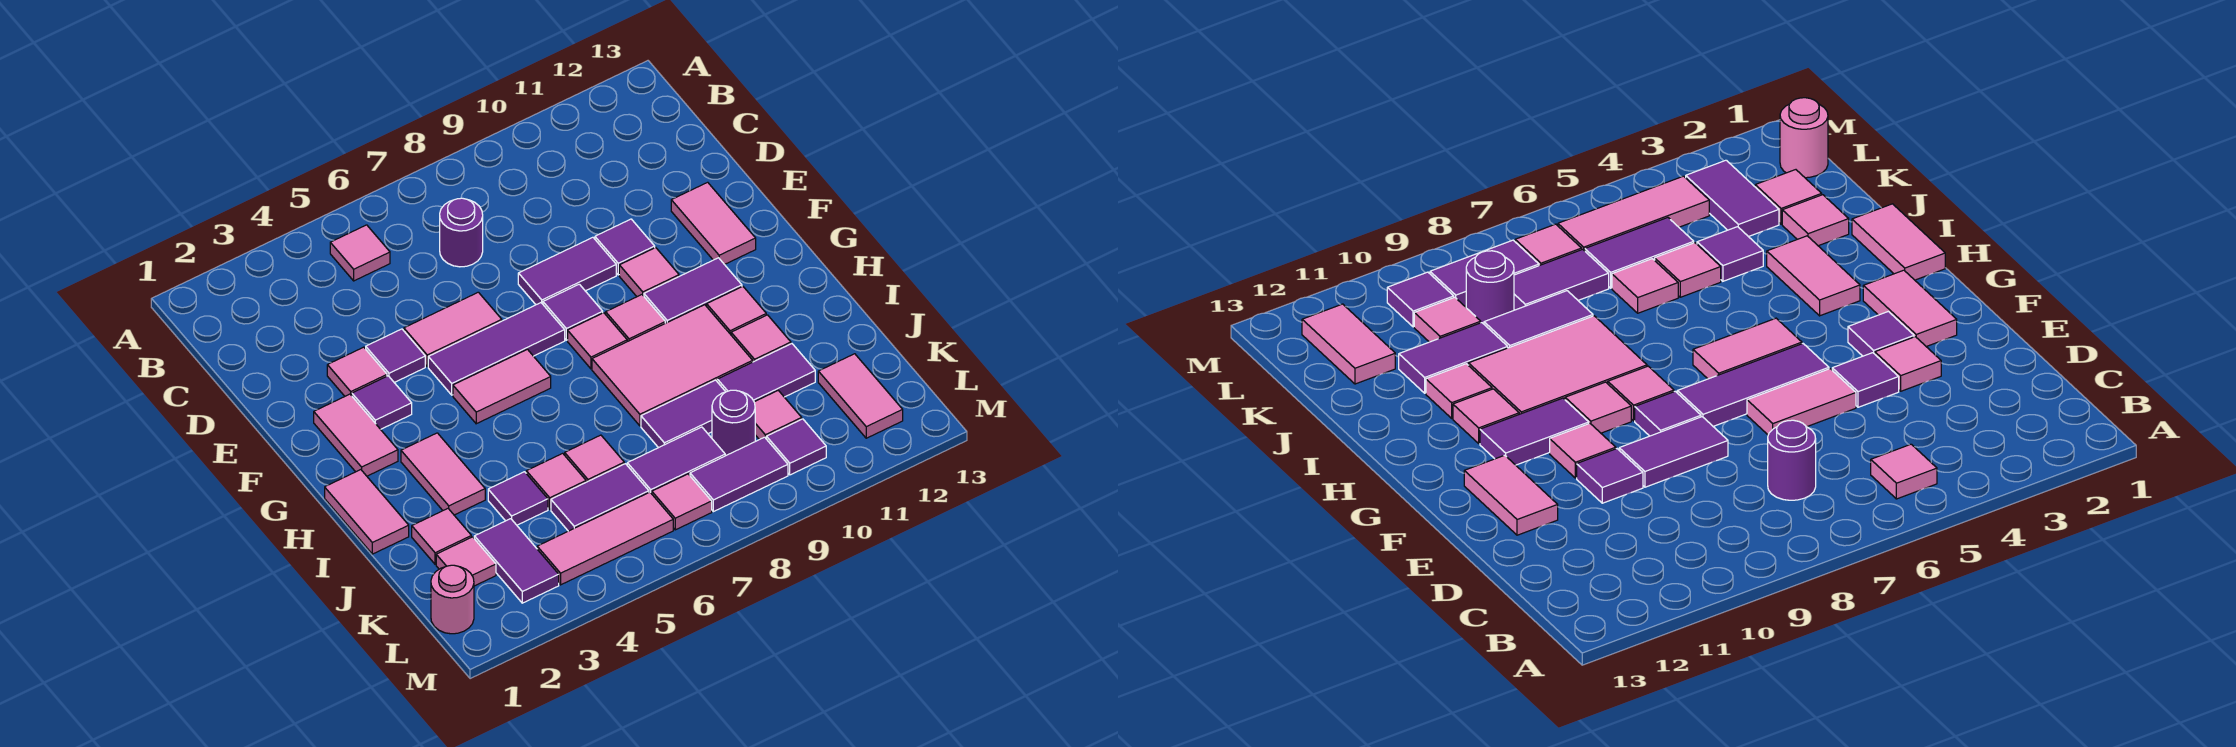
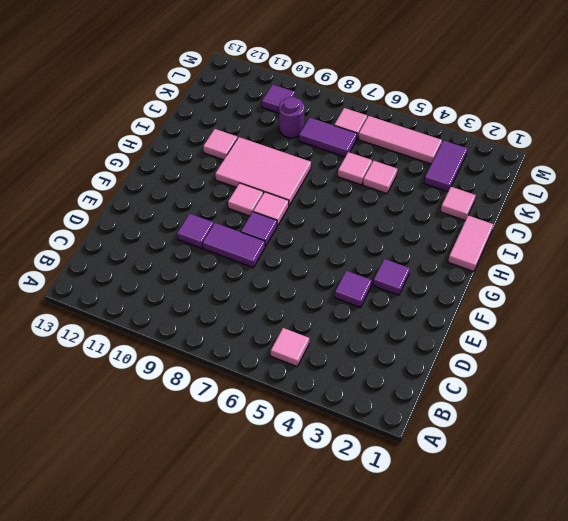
none -> purple round brick C7 level 1
none -> pink tile E3 level 1
none -> pink tile E5:E6 level 1
none -> pink tile E12:F12 level 1

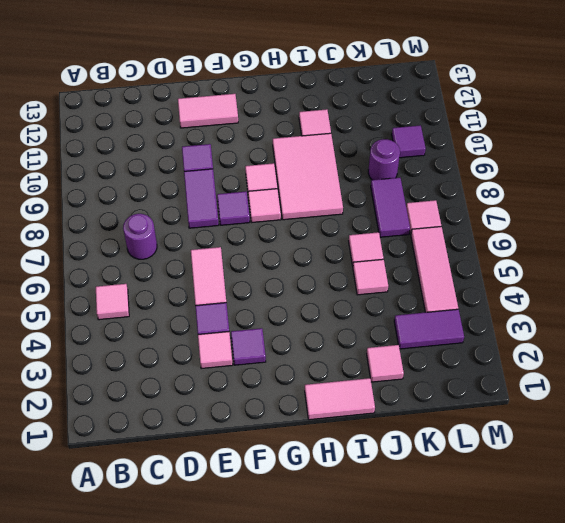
none -> pink tile F2:G2 level 1
none -> purple tile F5:F7 level 1
none -> pink tile F10 level 1
none -> pink tile G5:G6 level 1

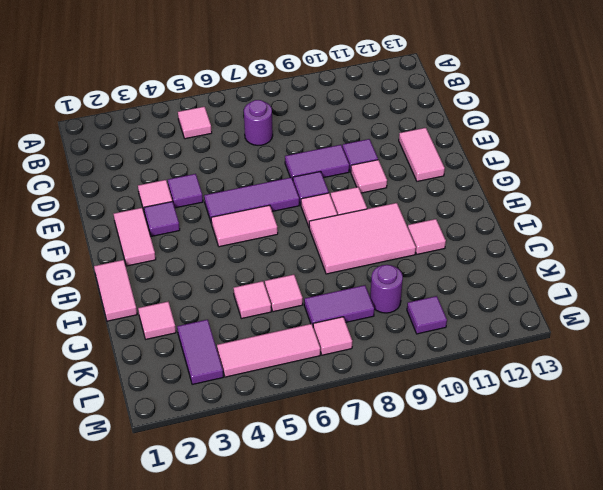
none -> pink tile E5:E6 level 1
none -> purple tile G10:G11 level 1
none -> pink tile H3:I3 level 1
none -> pink tile H11 level 1

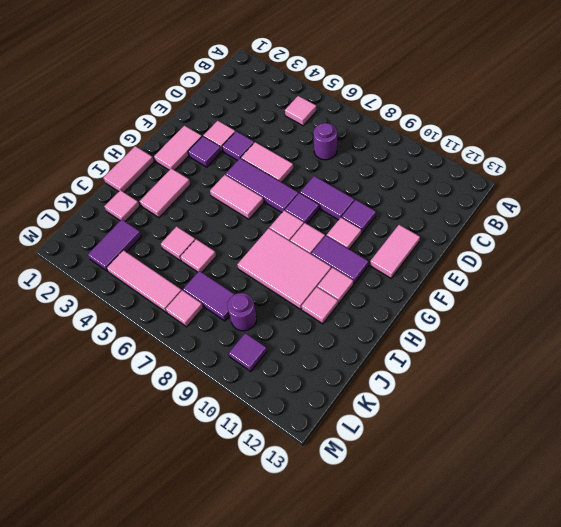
none -> purple tile J4 level 1
none -> purple tile J8:J9 level 1
none -> purple tile J10:J11 level 1
none -> pink tile K2 level 1

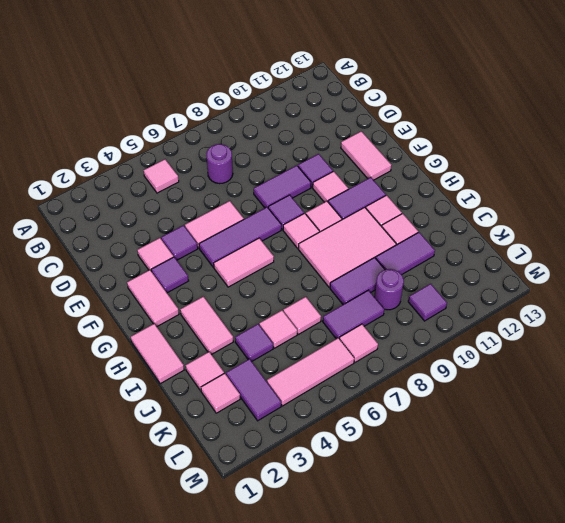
none -> purple tile K5:K6 level 1
none -> pink tile K10 level 1
none -> pink tile K12:L12 level 1
none -> pink round brick L1 level 1

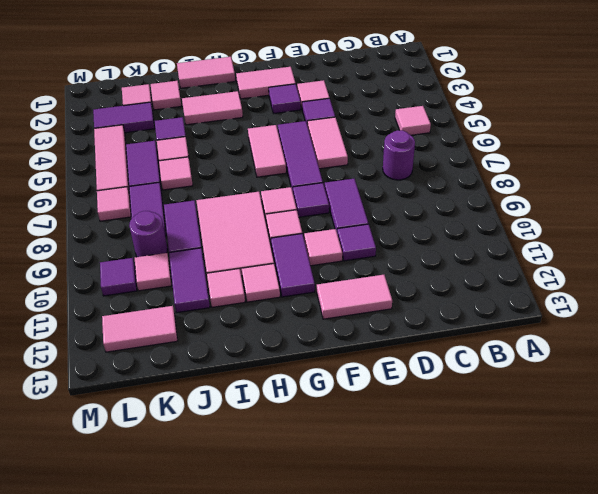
none -> pink round brick L1 level 1
none -> purple tile L8:L9 level 1

